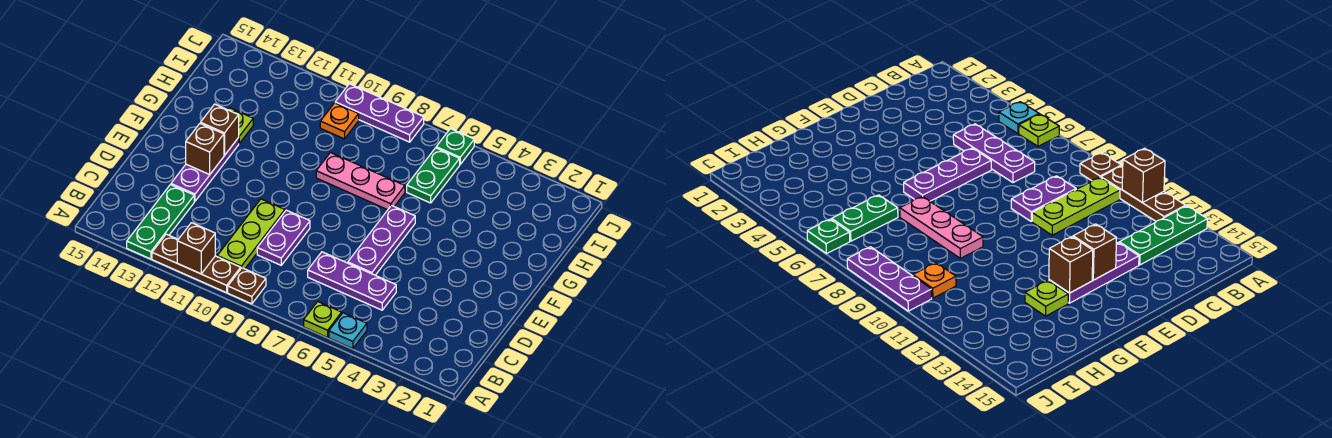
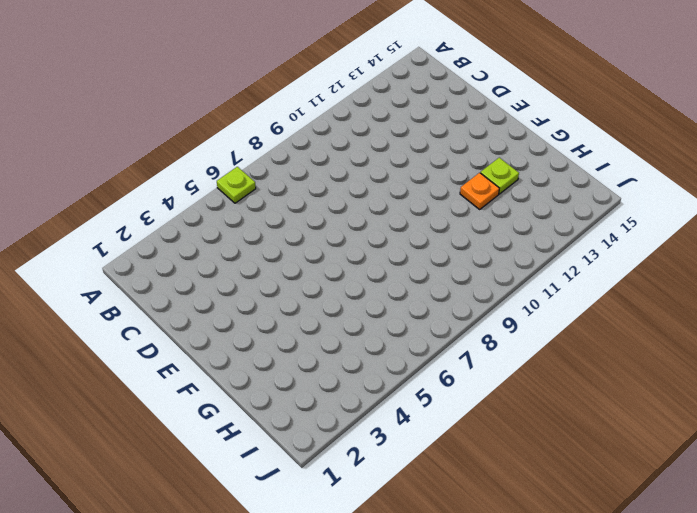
orange plate G12 level 1 -> orange plate I10 level 1
none -> cyan plate A5 level 1
none -> brown plate A9 level 1
none -> brown plate A10:A12 level 1

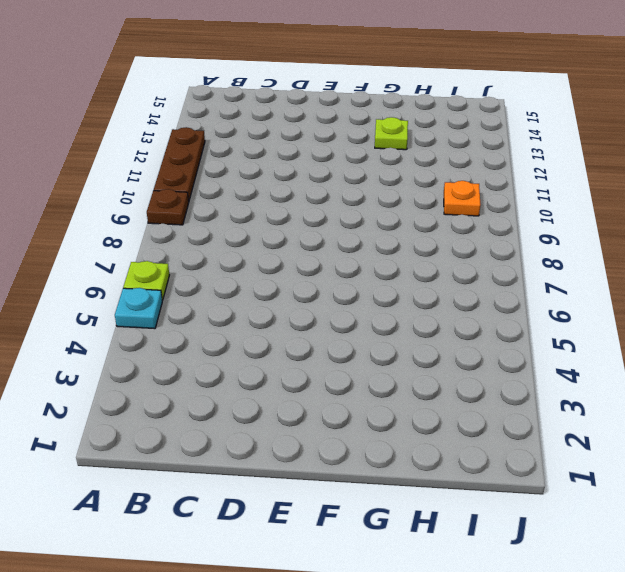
none -> green plate A13:C13 level 1
none -> lime plate B10:D10 level 1
none -> purple plate C5:C7 level 1

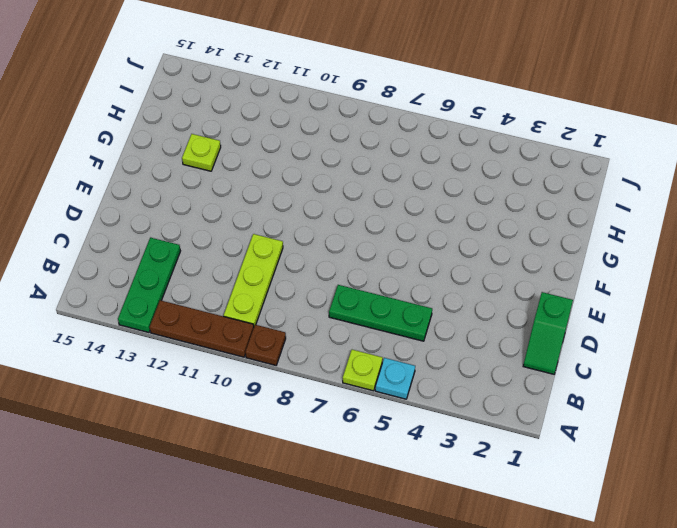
green slope C1:D1 level 1 top D -> none
green plate C5:C7 level 1 -> purple plate C5:C7 level 1
none -> purple plate C9:D9 level 1
none -> purple plate D6:F6 level 1
none -> purple plate D13:F13 level 1

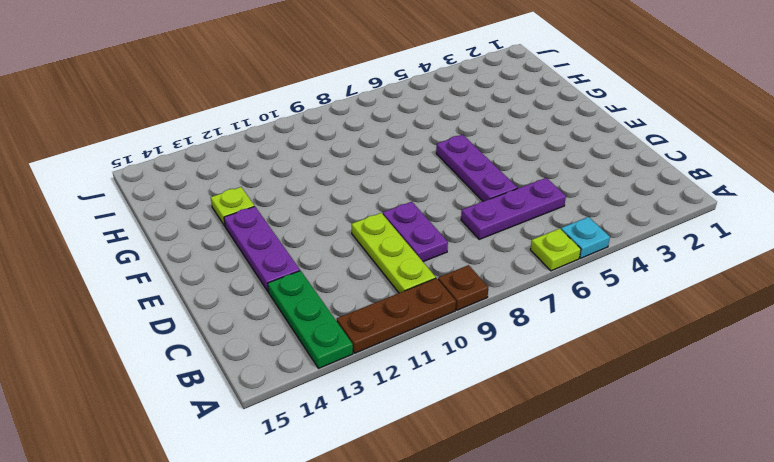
none -> pink plate G7:G9 level 1
none -> green plate H6:I6 level 1
none -> orange plate I10 level 1

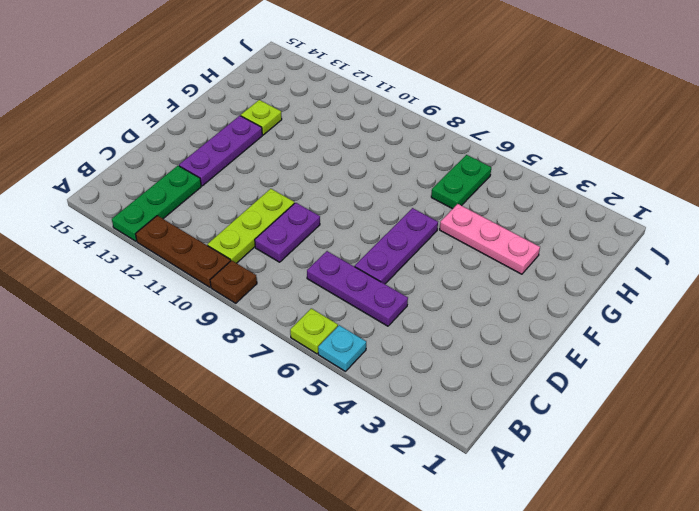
pink plate G3:G5 level 1 -> pink plate G7:G9 level 1
none -> orange plate I10 level 1
none -> green plate J6 level 1
none -> purple plate J8:J10 level 1

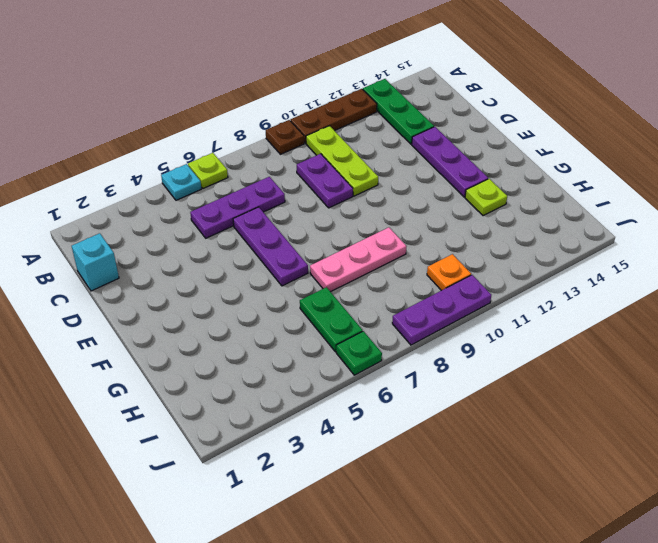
cyan brick C1 level 1 -> none
none -> brown brick A11 level 2
none -> brown brick E13 level 2
none -> brown brick F13 level 2

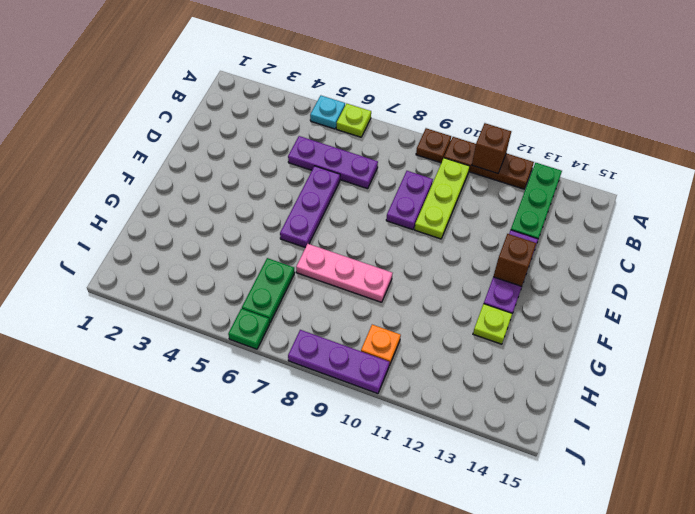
none -> brown brick F13 level 2

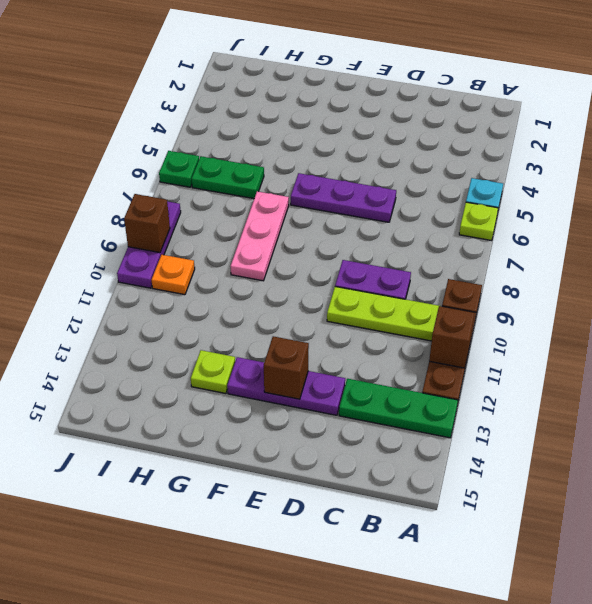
brown brick J9 level 2 -> brown brick F13 level 2
none -> purple plate C5:C7 level 1

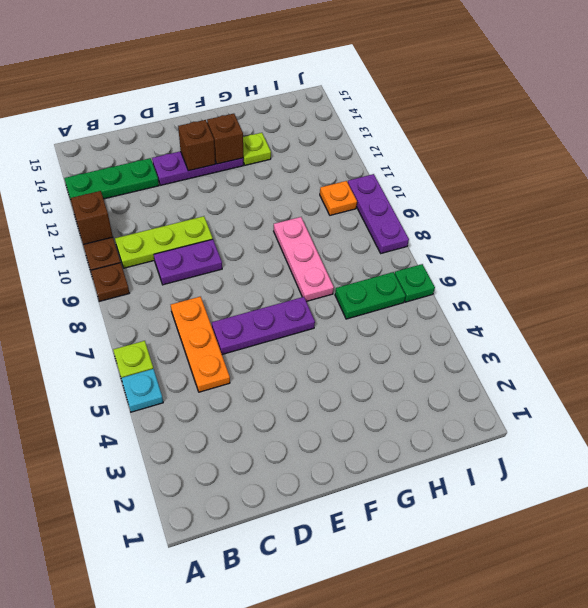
orange plate C5:C7 level 1 -> purple plate C5:C7 level 1

